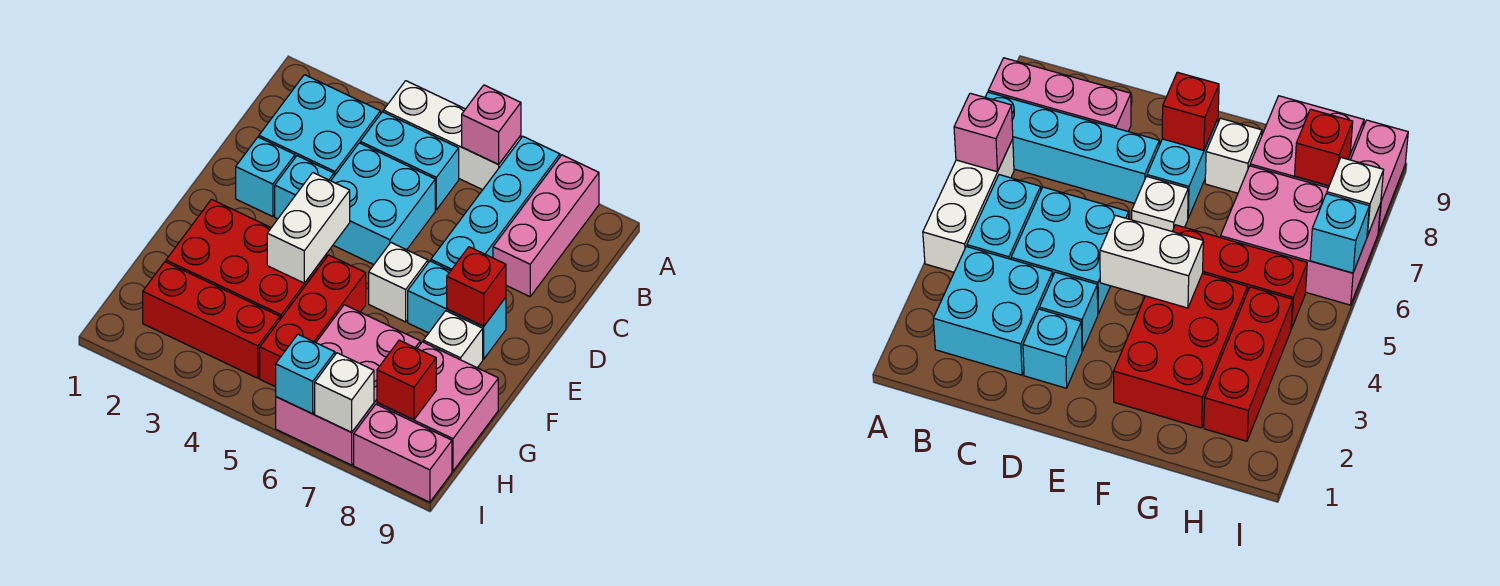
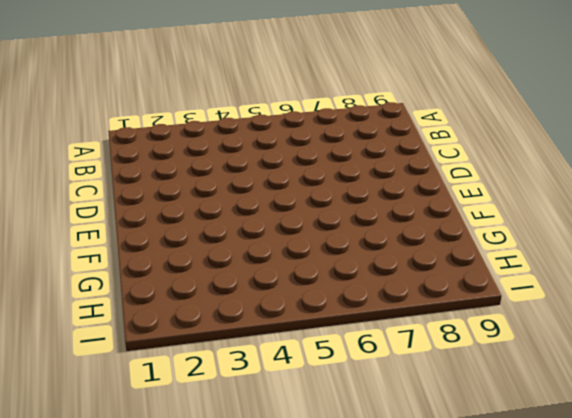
none -> white brick A4:A6 level 1
none -> cyan brick A7:D7 level 1
none -> pink brick A8:C8 level 1

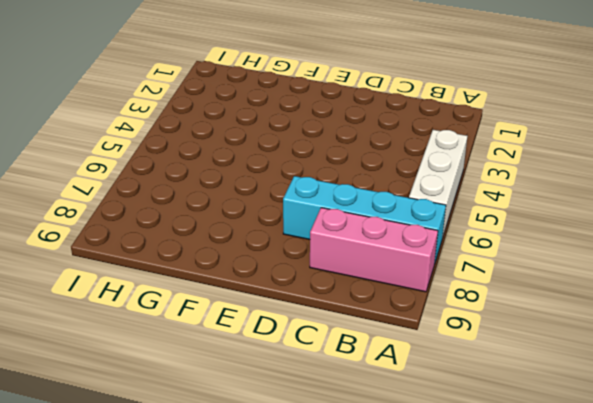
none -> cyan brick B2:C3 level 1
none -> cyan brick B4:B5 level 1
none -> cyan brick C4:D5 level 1

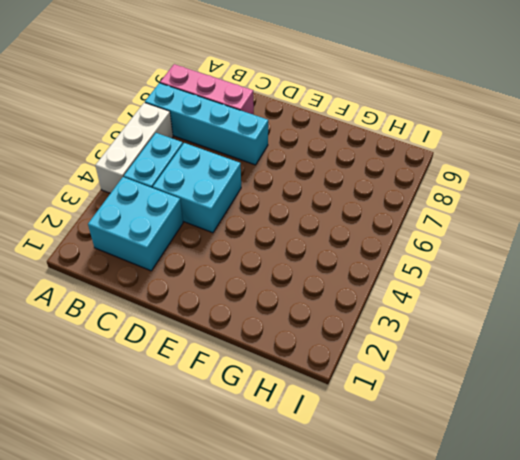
none -> cyan brick D2 level 1
none -> cyan brick D3 level 1
none -> white brick E6 level 1

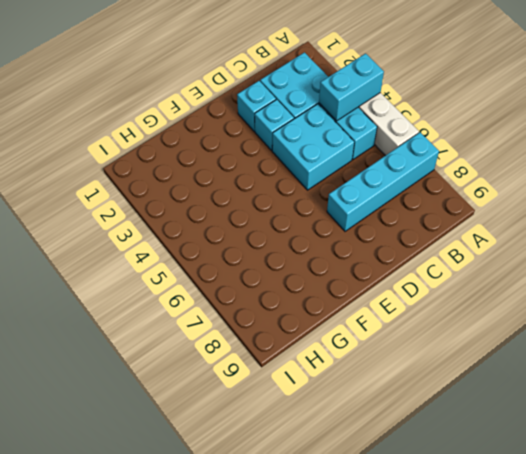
cyan brick A4:B4 level 2 -> cyan brick E7:E8 level 1
none -> pink brick A8:C8 level 1
none -> white brick E6 level 1
none -> red brick F2:G4 level 1

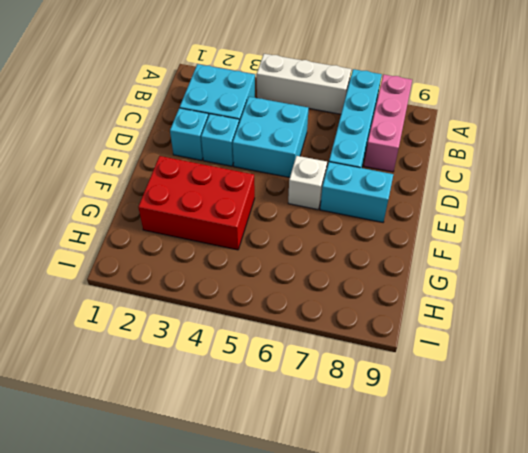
none -> cyan brick B4:B5 level 1
none -> red brick F5:H5 level 1
none -> white brick F8 level 1

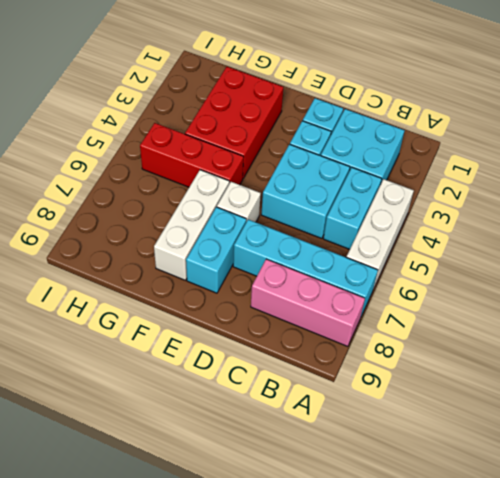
white brick F6:F8 level 1 -> white brick F8 level 1
none -> pink brick G6:I7 level 1
none -> pink brick G8:H9 level 1
none -> red brick H2:H4 level 1

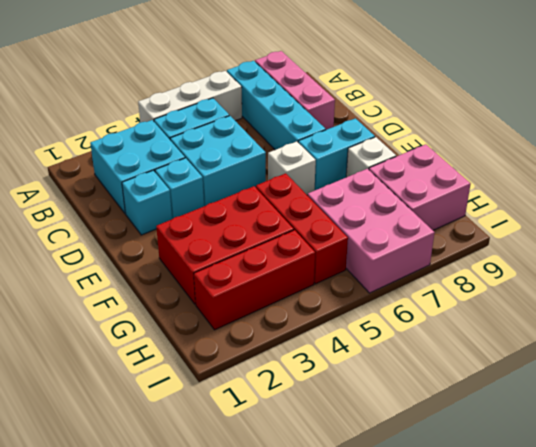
none -> pink brick I8:I9 level 1
none -> pink brick A6 level 2
none -> white brick E4:F4 level 2

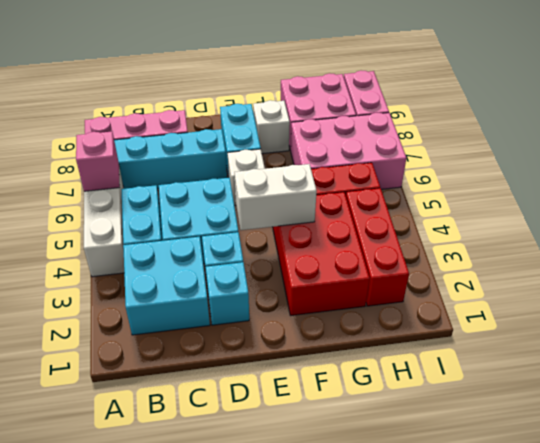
none -> red brick E8 level 2
none -> red brick H8 level 2
none -> cyan brick I6 level 2

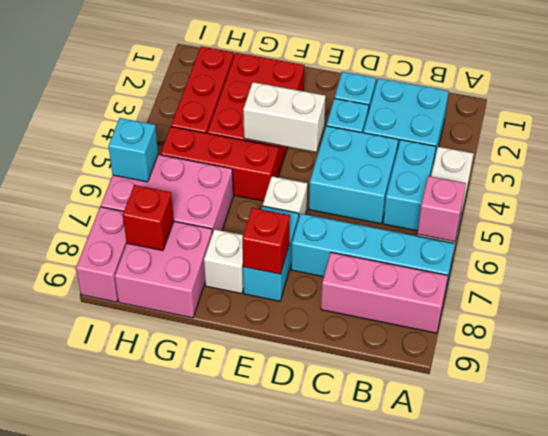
none -> white brick I7 level 2

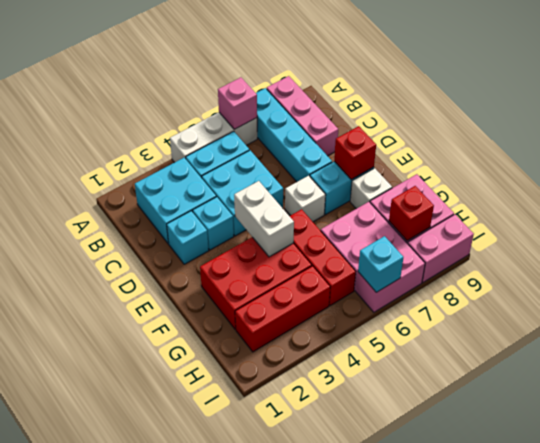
none -> white brick I7 level 2

